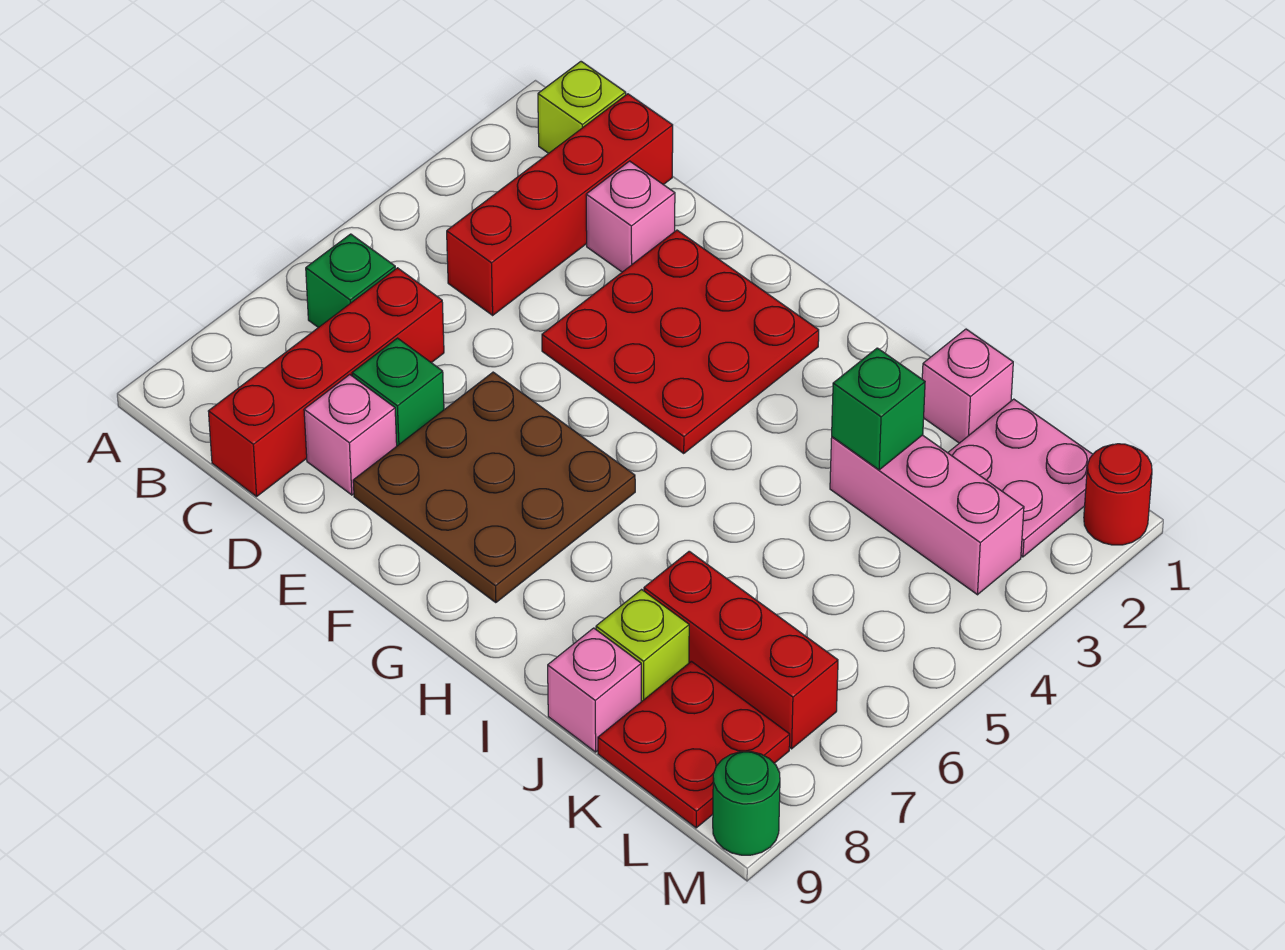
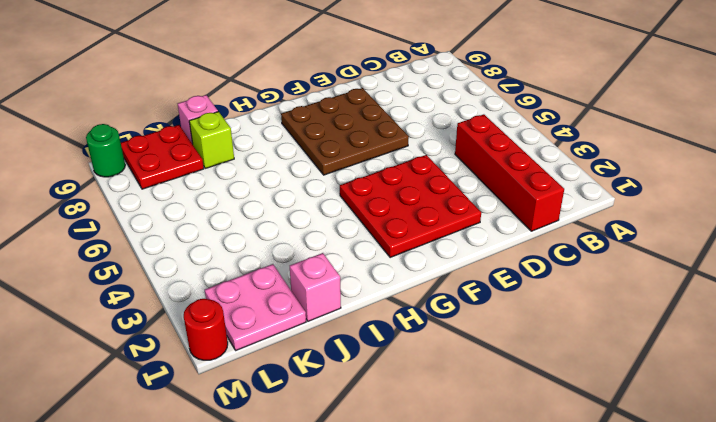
none -> lime brick B1 level 1
none -> green brick B6 level 1
none -> red brick C6:C9 level 1

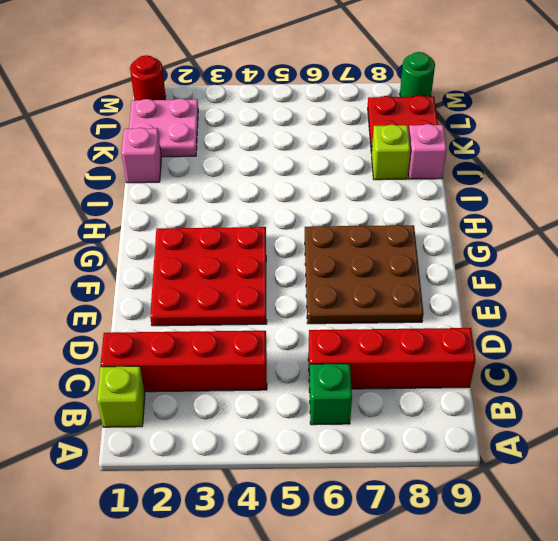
none -> pink brick D2 level 1
none -> green brick D7 level 1
none -> pink brick D8 level 1

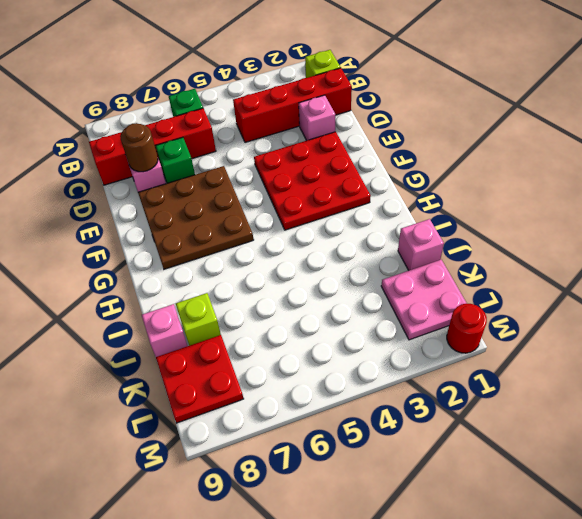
brown round brick D8 level 2 -> none
none -> pink brick J3:L3 level 1
none -> red brick J7:L7 level 1
none -> green round brick M9 level 1

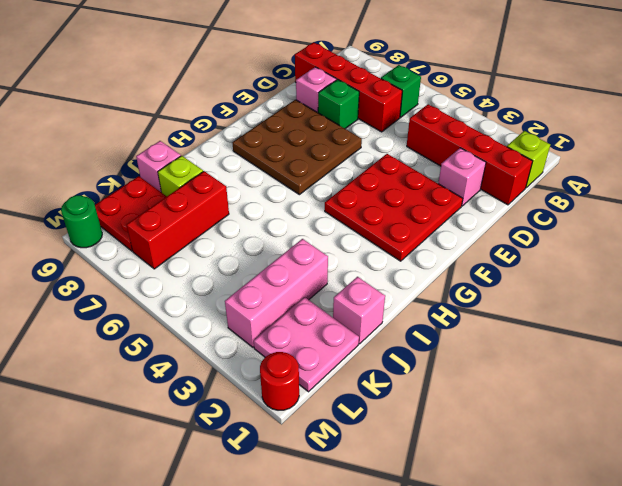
none -> green brick J3 level 2

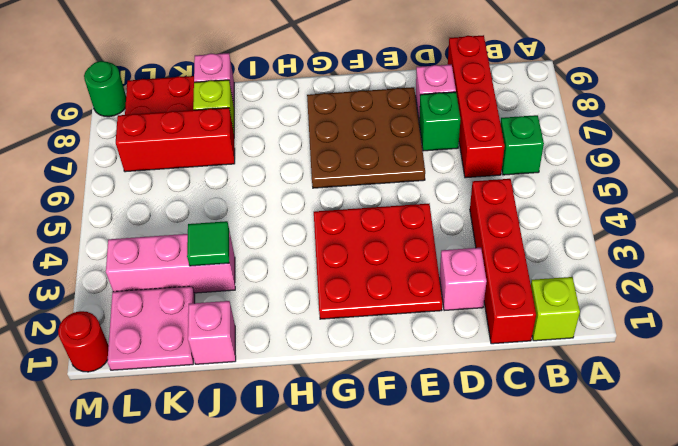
green tile J3 level 2 -> green brick J3 level 2

